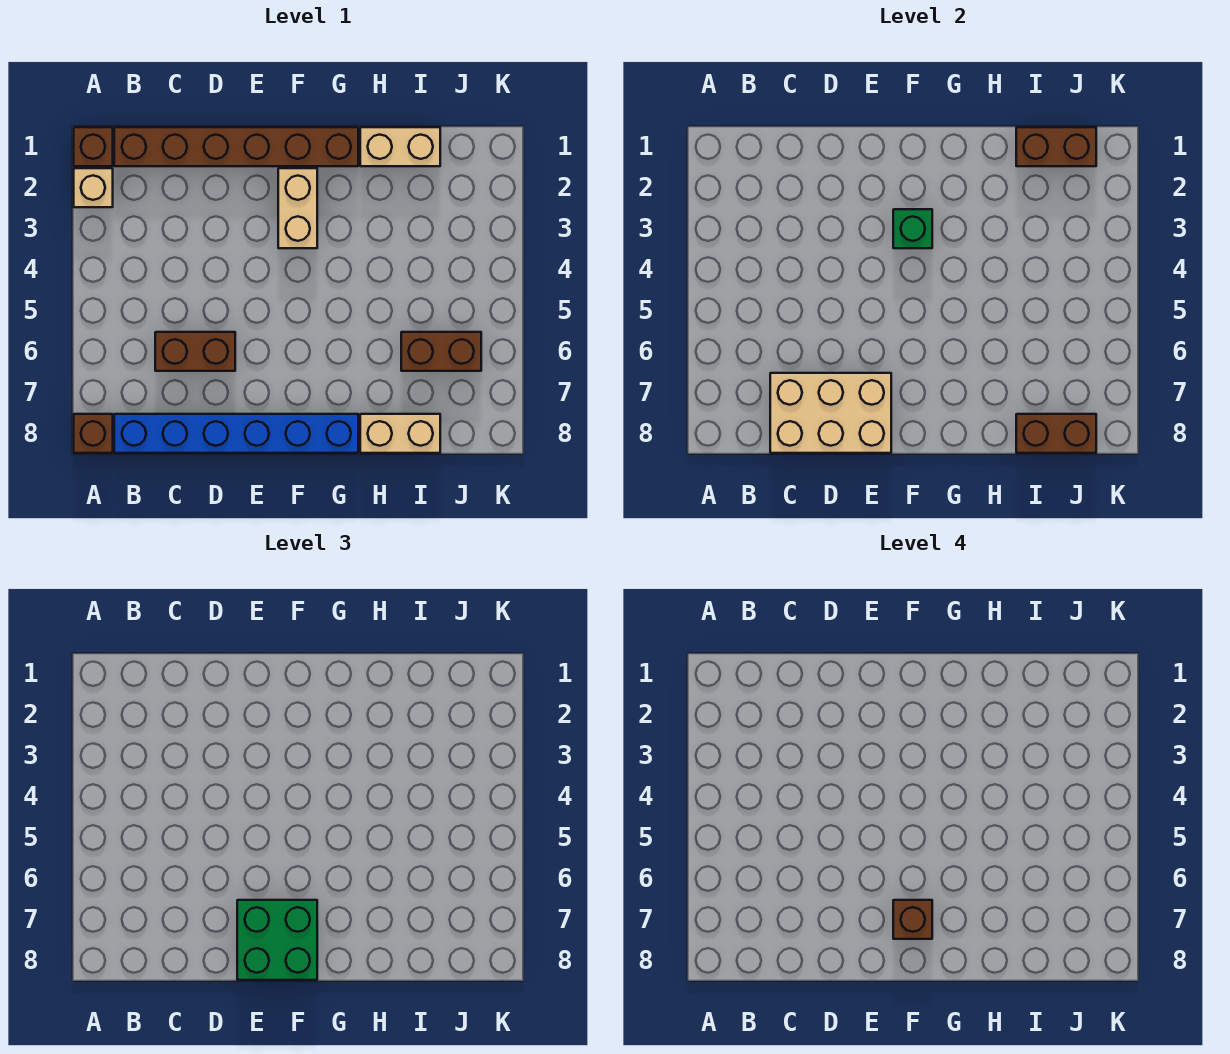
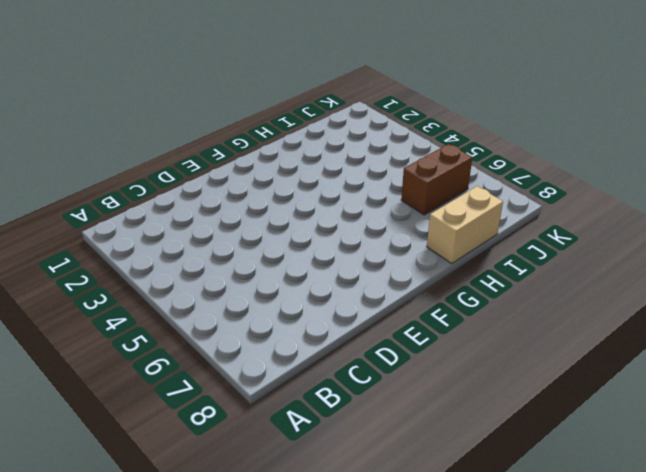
none -> brown brick A1 level 1
none -> tan brick A2 level 1
none -> brown brick A8 level 1

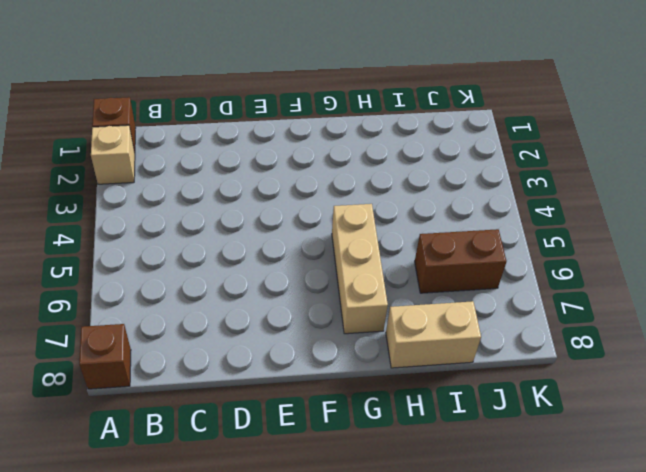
tan brick G5:G7 level 1 -> none
none -> brown brick B1:G1 level 1
none -> blue brick B8:G8 level 1
none -> brown brick C6:D6 level 1

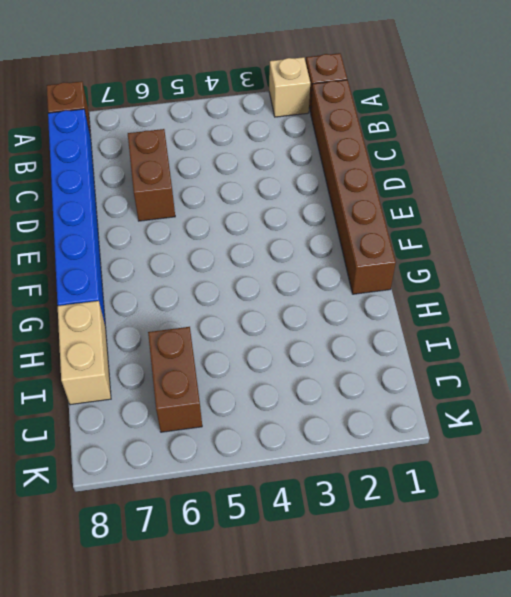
none -> tan brick F2:F3 level 1
none -> tan brick H1:I1 level 1
none -> tan brick C7:E8 level 2

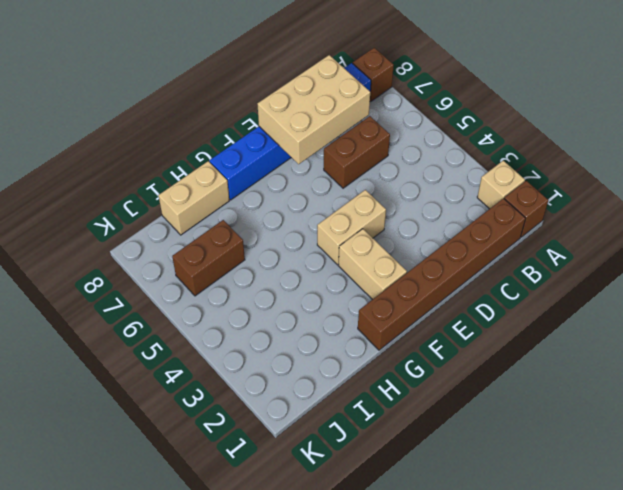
tan brick E4:F4 level 1 -> tan brick H1:I1 level 1
none -> green brick F3 level 2
none -> brown brick I1:J1 level 2
none -> brown brick I8:J8 level 2

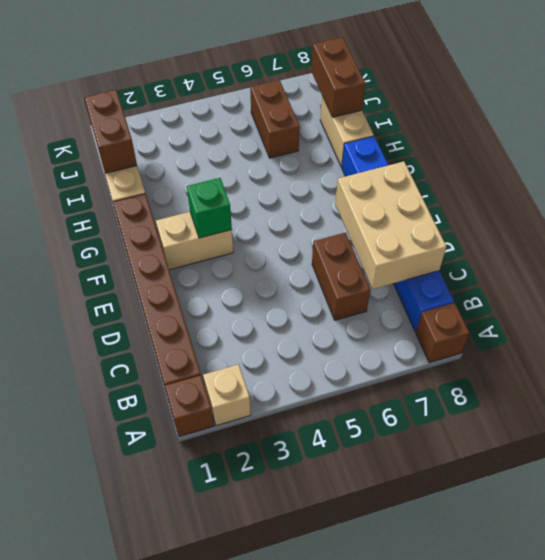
none -> green brick E7:F8 level 3
none -> brown brick F7 level 4

